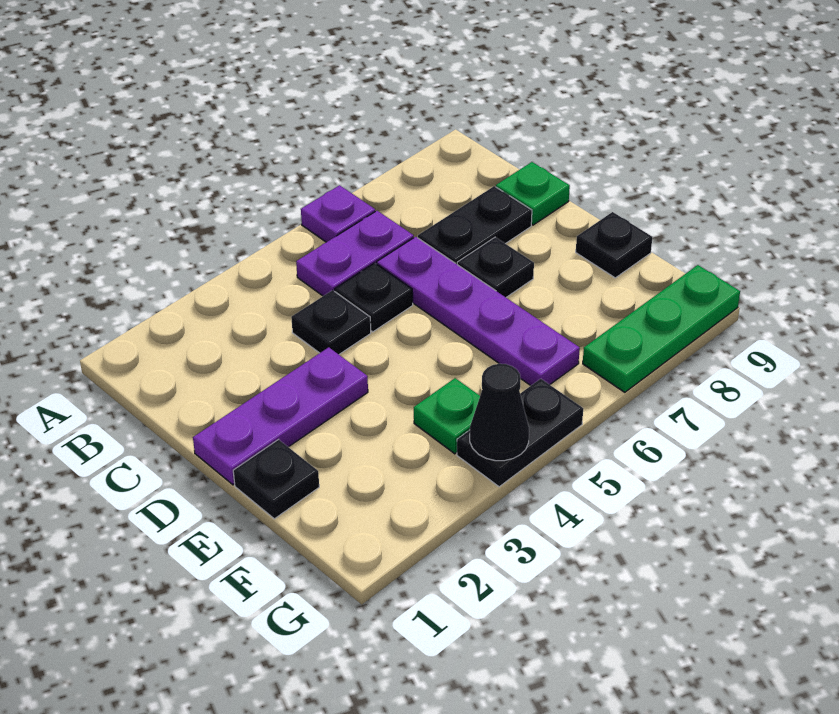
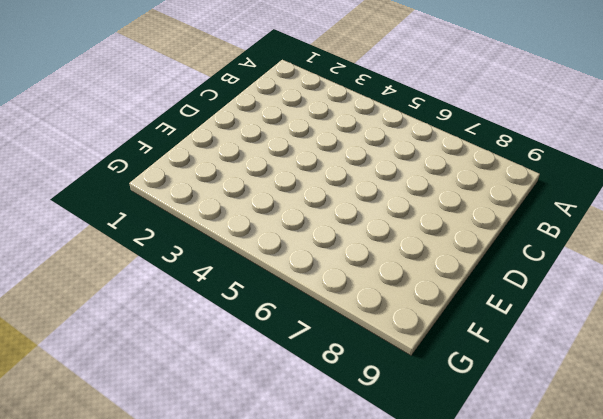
none -> purple plate A6 level 1
none -> purple plate B5:B6 level 1
none -> black plate C4 level 1

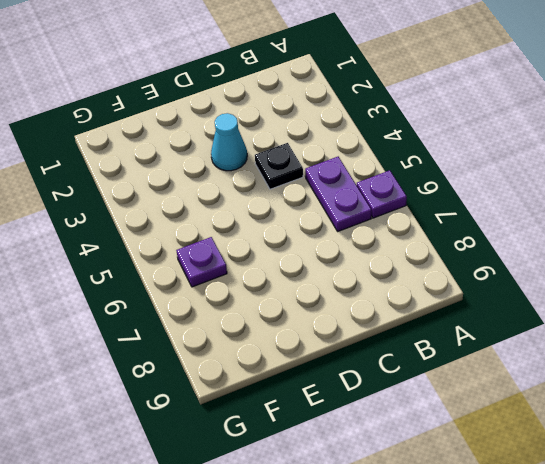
cyan cone D3 level 1 -> purple plate D1:D3 level 1
purple plate F6 level 1 -> purple plate C6:F6 level 1
none -> black plate C5 level 1
none -> black plate C7:C8 level 1
none -> green plate C9 level 1

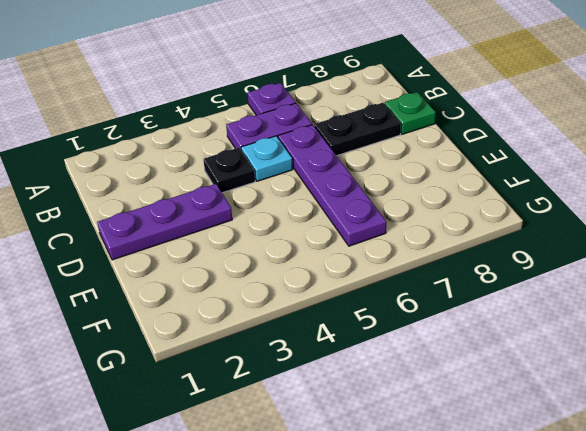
cyan plate C5 level 1 -> black plate C5 level 1
none -> black plate D7 level 1
none -> black plate E1 level 1
none -> black plate E9 level 1

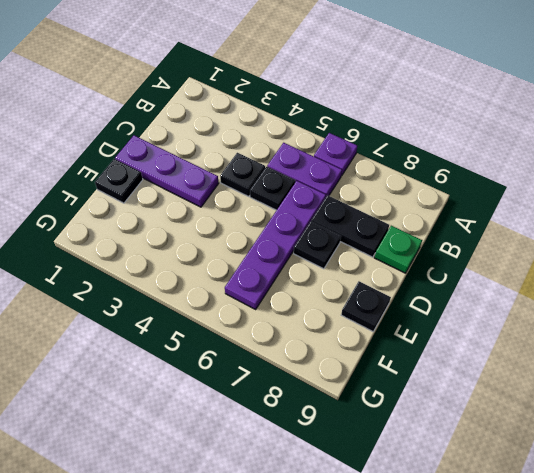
none -> green plate F4 level 1
none -> black plate G4:G5 level 1
none -> green plate G7:G9 level 1

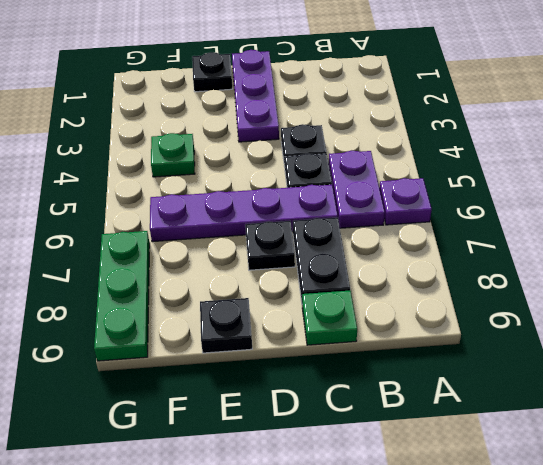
none -> black plate G4:G5 level 1
none -> black cone G4 level 2

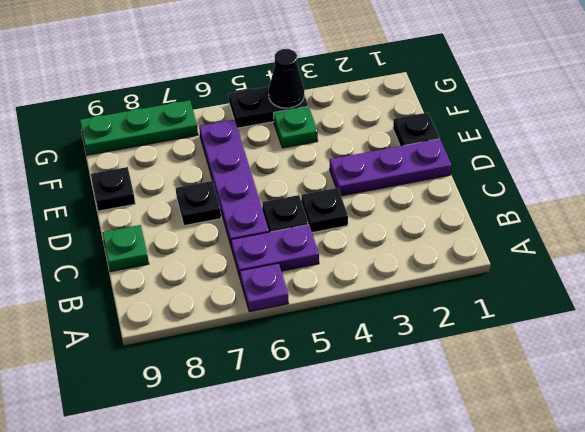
none -> black plate C7:C8 level 1

